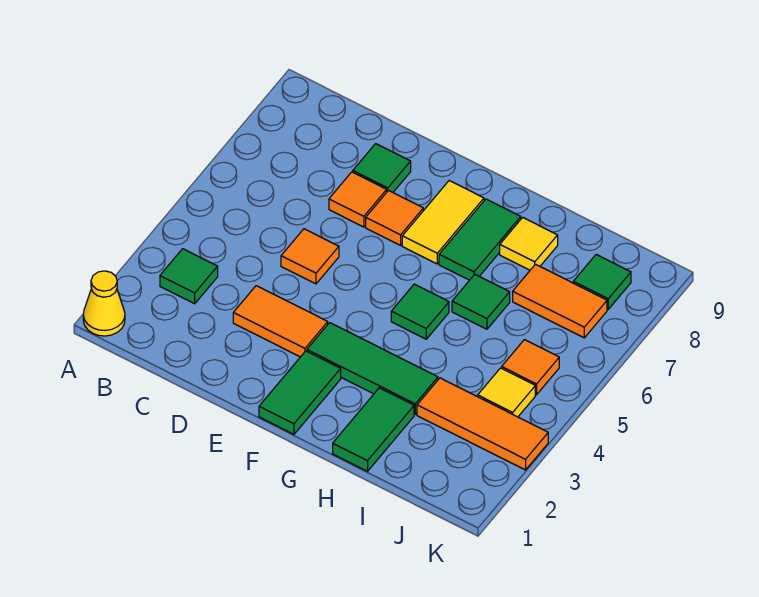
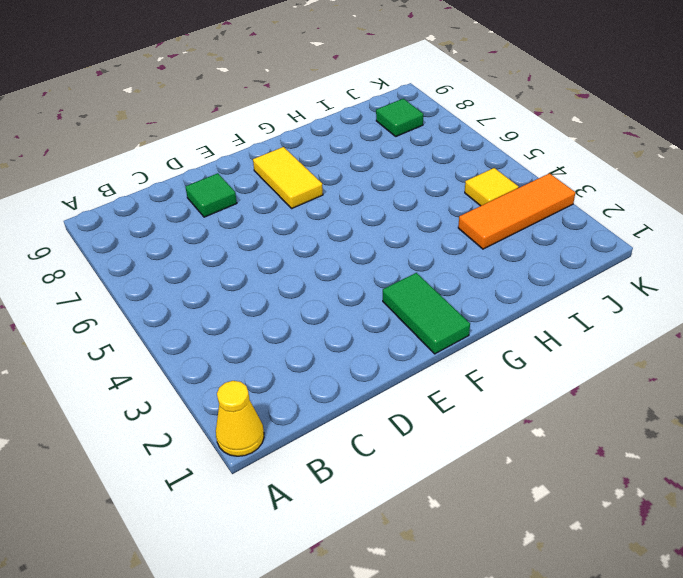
none -> green tile B3 level 1
none -> orange tile D3:E3 level 1
none -> orange tile D5 level 1

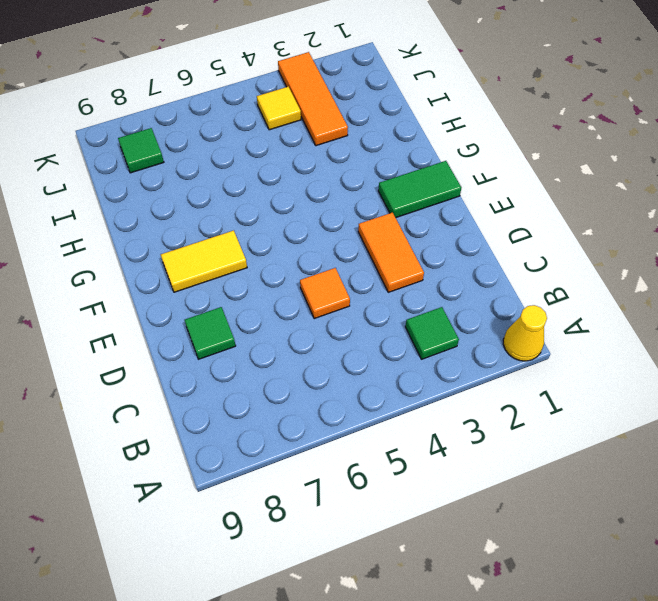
none -> orange tile D7 level 1
none -> orange tile E7 level 1
none -> green tile F3:H3 level 1

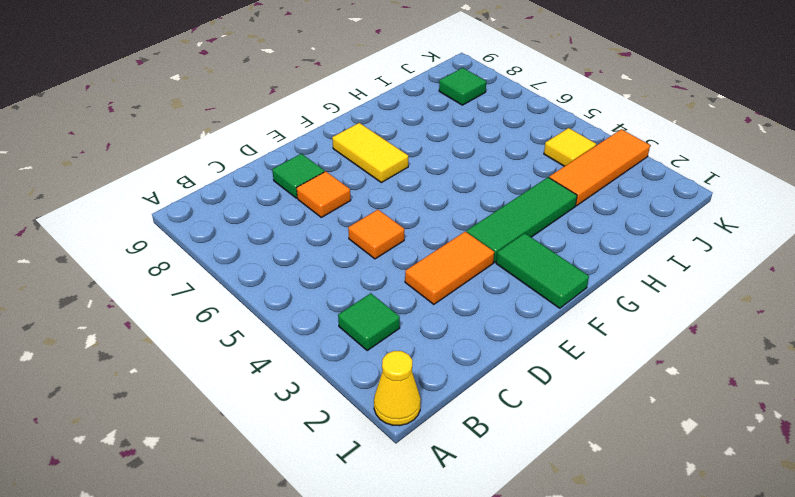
none -> orange tile E7 level 1
none -> green tile G5 level 1
none -> green tile G7:G8 level 1

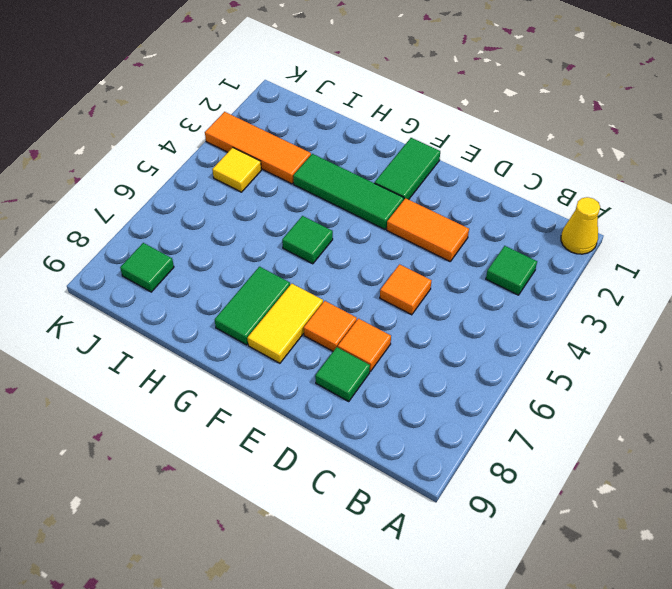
none -> green tile H1:H2 level 1
none -> green tile H6 level 1
none -> yellow tile H8 level 1

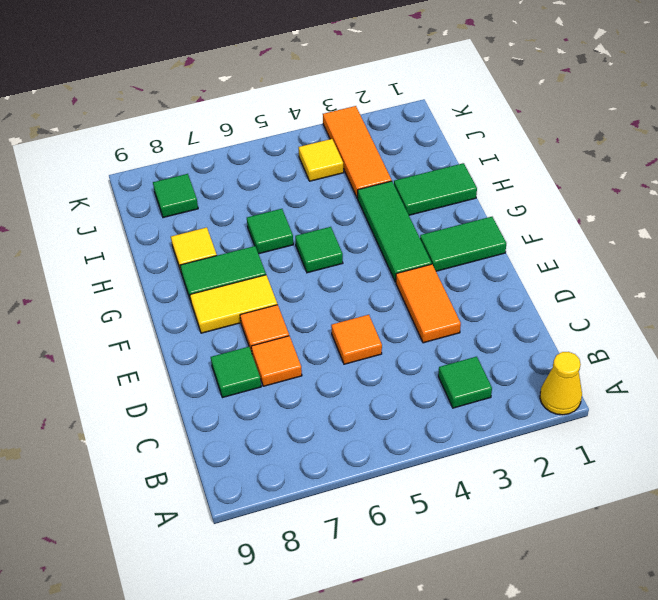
none -> orange tile I7:J7 level 1
none -> orange tile J5 level 1

